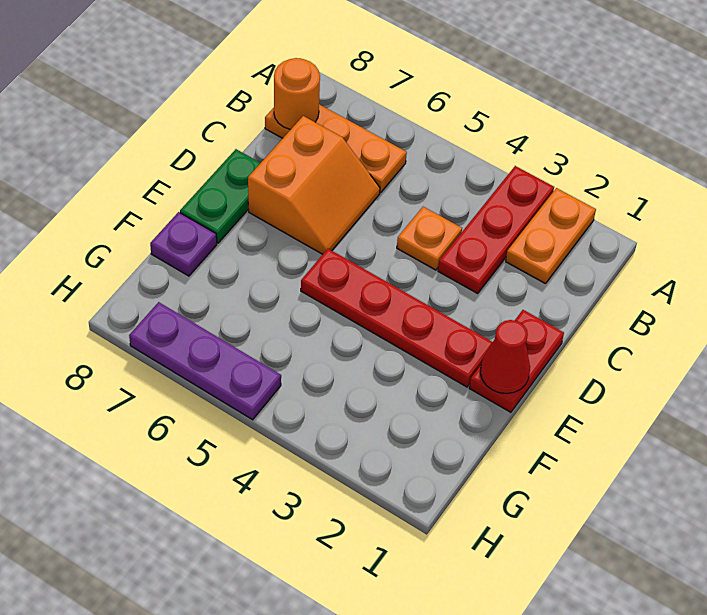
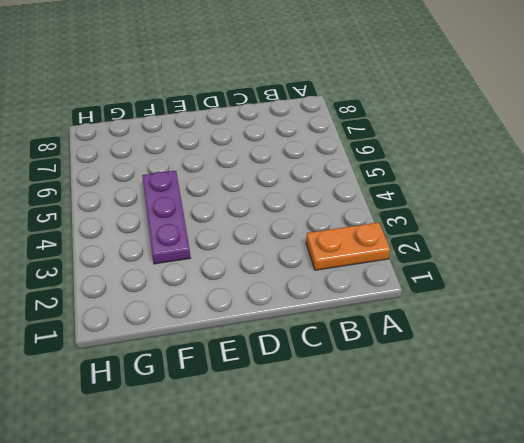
purple plate F3:F5 level 1 -> purple plate H5:H7 level 1
none -> red plate A3:C3 level 1
none -> orange plate B6:B8 level 1
none -> orange plate C4 level 1

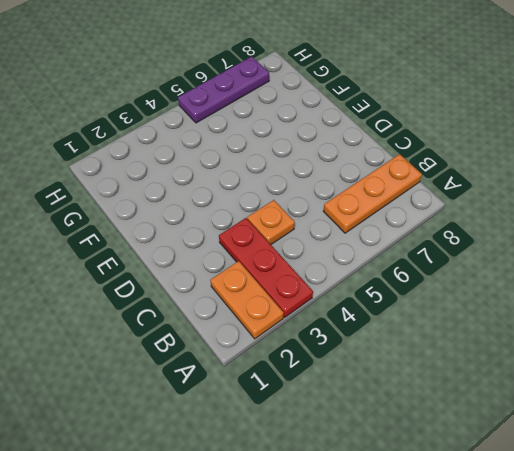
none -> orange slope C6:D7 level 1 top 7
none -> red plate D1:E1 level 1
none -> green plate D8:E8 level 1

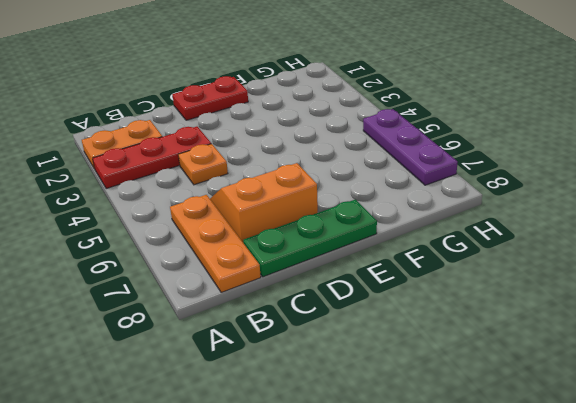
green plate C8:E8 level 1 -> green plate D8:E8 level 1
none -> red plate E2:E5 level 1
none -> purple plate F8 level 1
none -> orange round brick B8 level 2

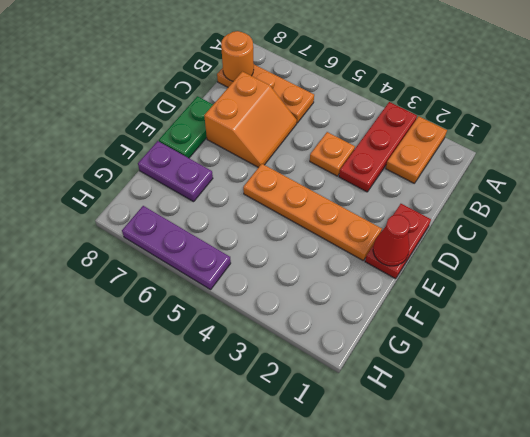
orange plate E2:E5 level 1 -> red plate E2:E5 level 1
purple plate F7:F8 level 1 -> purple plate F8 level 1

